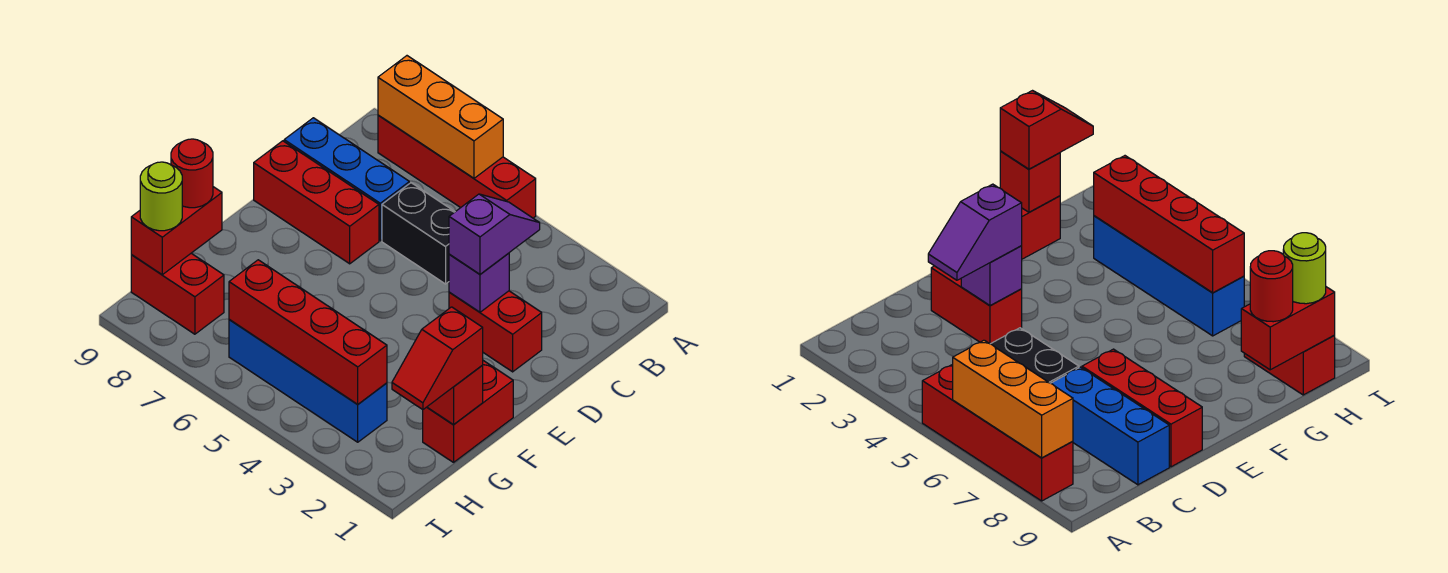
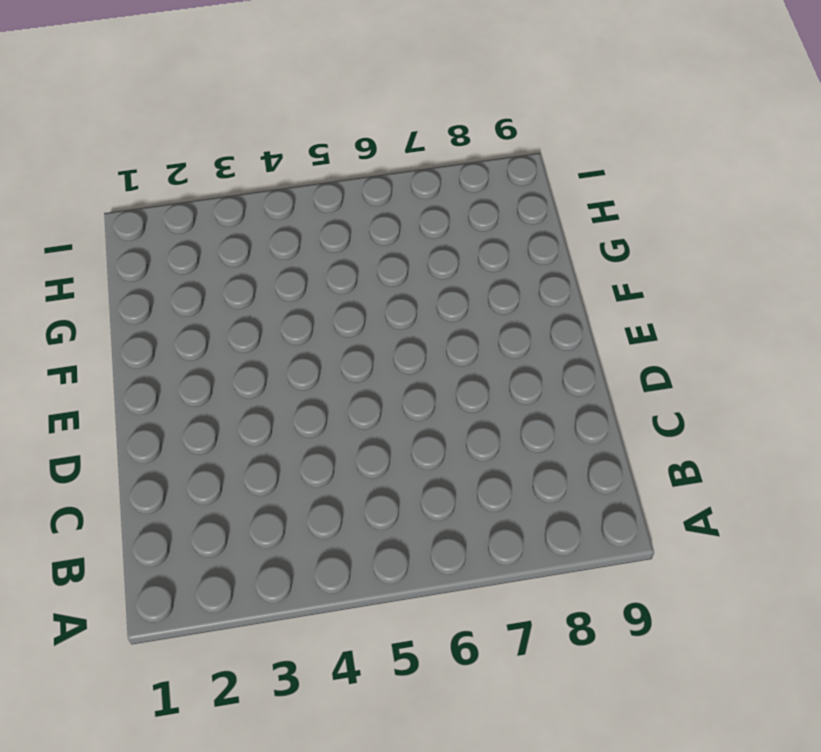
none -> red brick A5:A8 level 1
none -> black brick C5:C6 level 1
none -> blue brick C7:C9 level 1

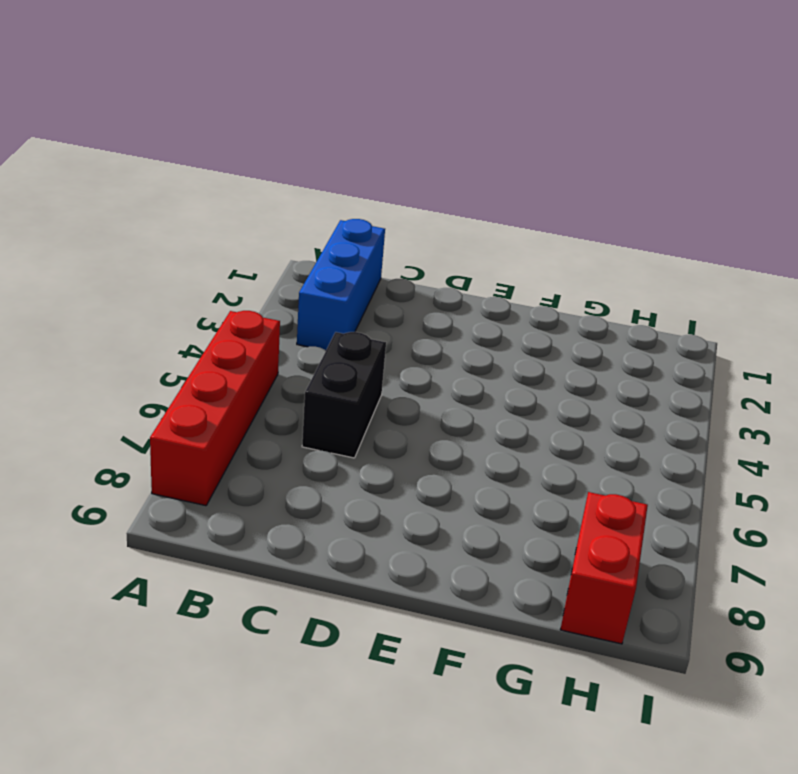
blue brick B1:B3 level 1 -> blue brick C7:C9 level 1
none -> red brick D2:D3 level 1
none -> red brick D7:D9 level 1
none -> red brick F1:G1 level 1

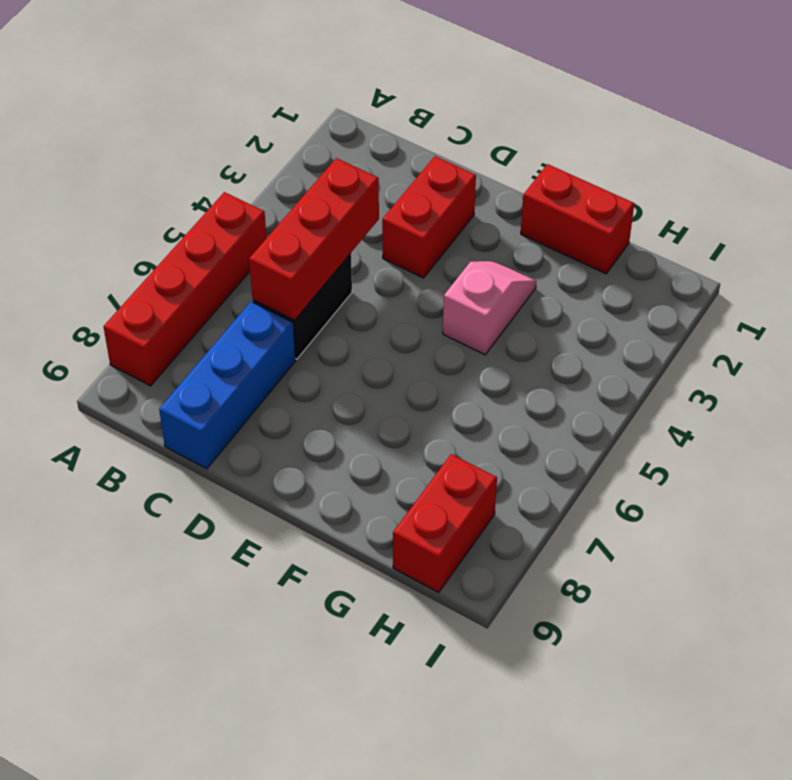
red brick C4:C6 level 2 -> red brick D7:D9 level 1
pink slope F3:F4 level 1 top 4 -> none
none -> blue brick H3:H6 level 1
none -> orange brick A6:A8 level 2
none -> purple brick D3 level 2

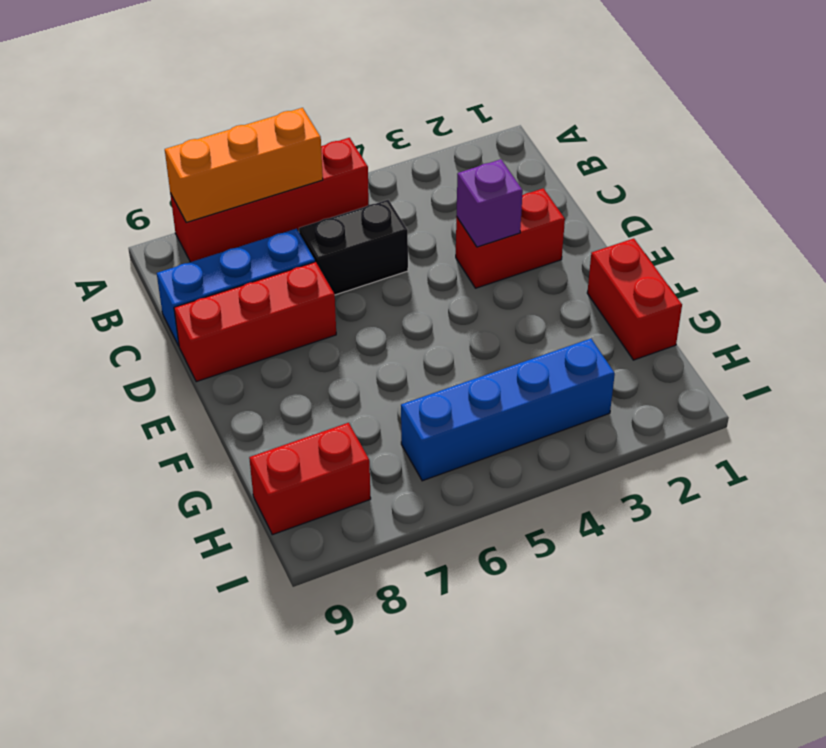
none -> red brick G1 level 2
none -> red brick G9:H9 level 2
none -> red brick H3:H6 level 2

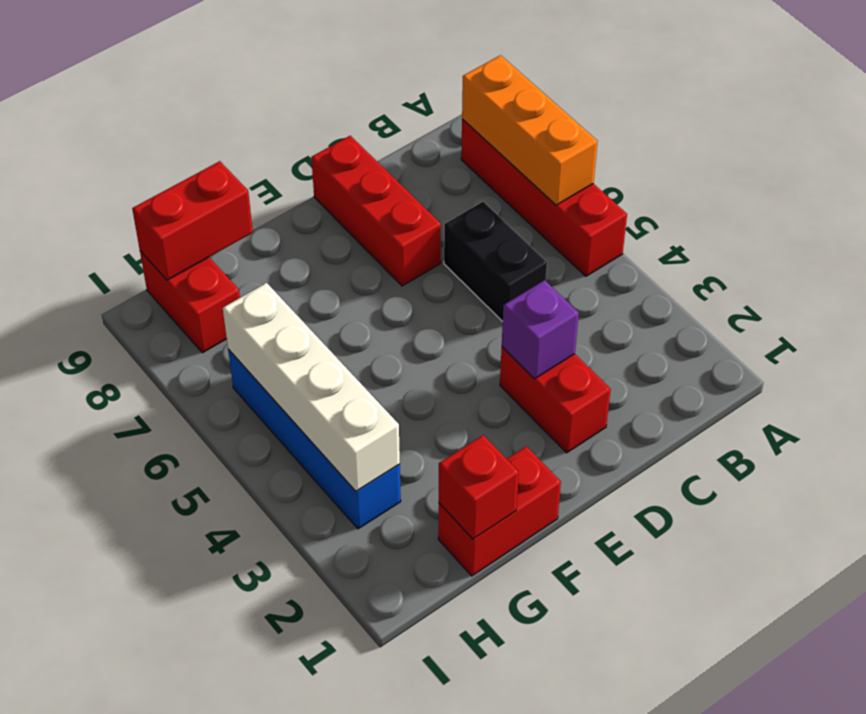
white brick H3:H6 level 2 -> red brick H3:H6 level 2
none -> blue brick C7:C9 level 1
none -> purple slope C3:D3 level 3 top D
none -> red slope G1:H1 level 3 top G

